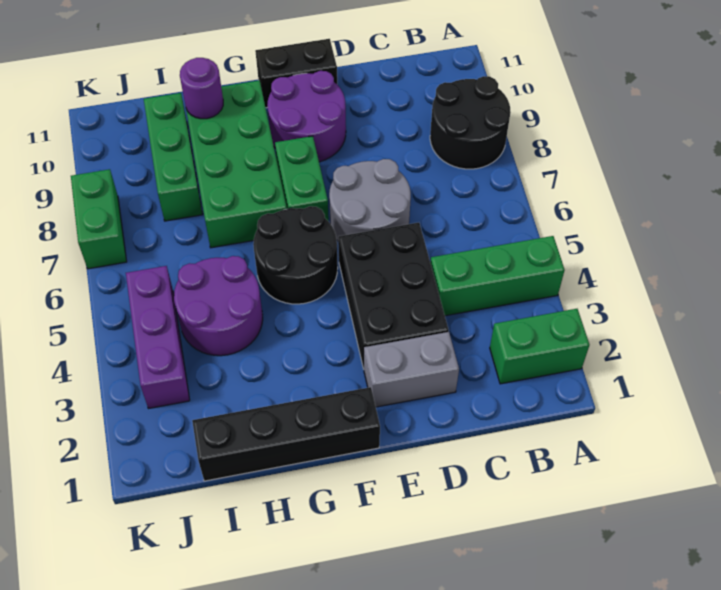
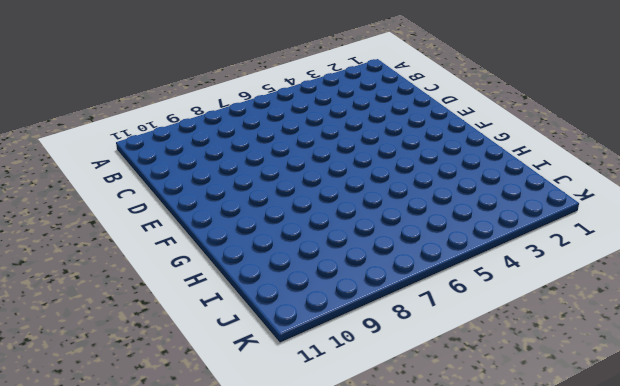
none -> green brick A2:B2 level 1
none -> green brick A4:C4 level 1
none -> black round brick A8:B9 level 1

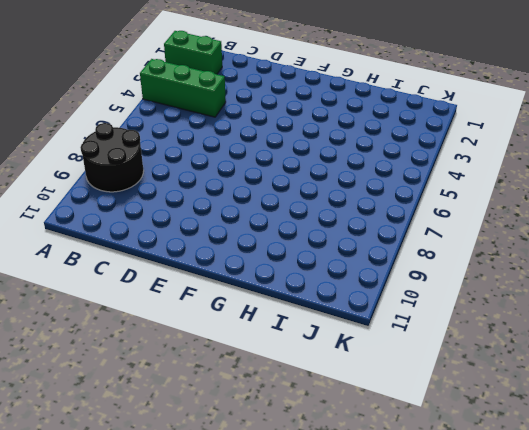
none -> grey brick D2:E2 level 1
none -> black brick D3:E5 level 1
none -> grey round brick D6:E7 level 1

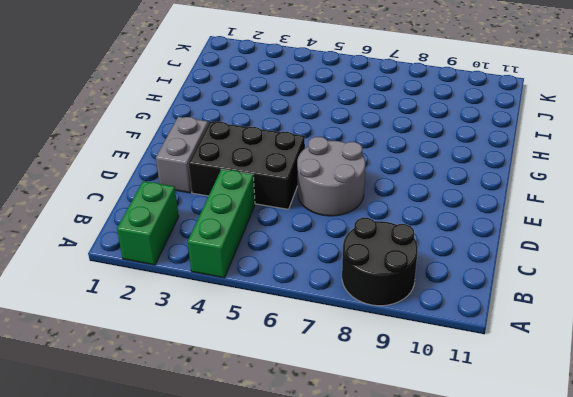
none -> purple round brick E9:F10 level 1
none -> black brick E11:F11 level 1
none -> black brick F1:I1 level 1

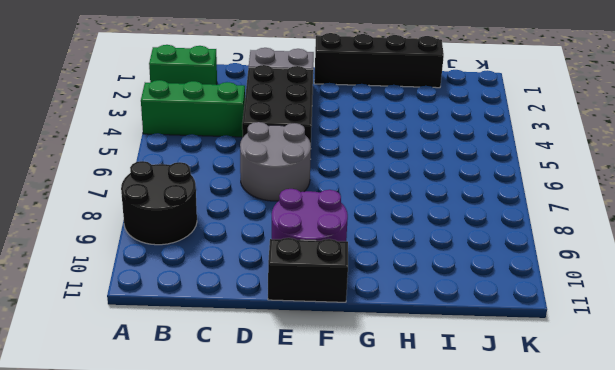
none -> black round brick F5:G6 level 1
none -> green brick F7:F8 level 1
none -> green brick G7:H10 level 1

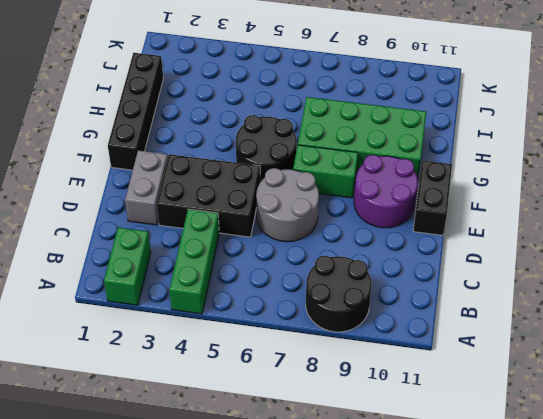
none -> purple round brick H4:I5 level 1
none -> green brick I8:I10 level 1
none -> purple brick J3:J5 level 1

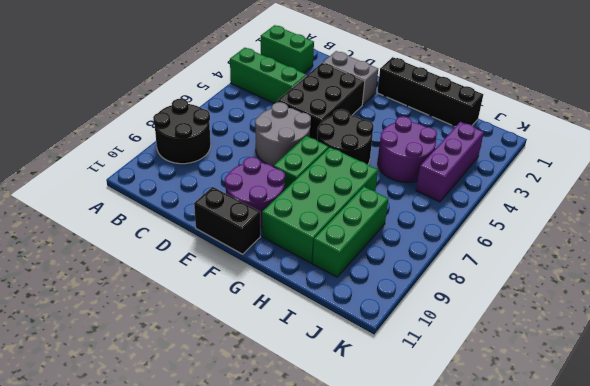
none -> green brick K7:K8 level 1
none -> purple round brick H10 level 2

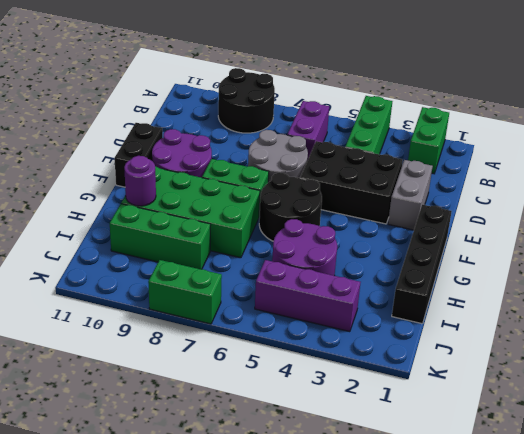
purple brick B6:C6 level 1 -> none

